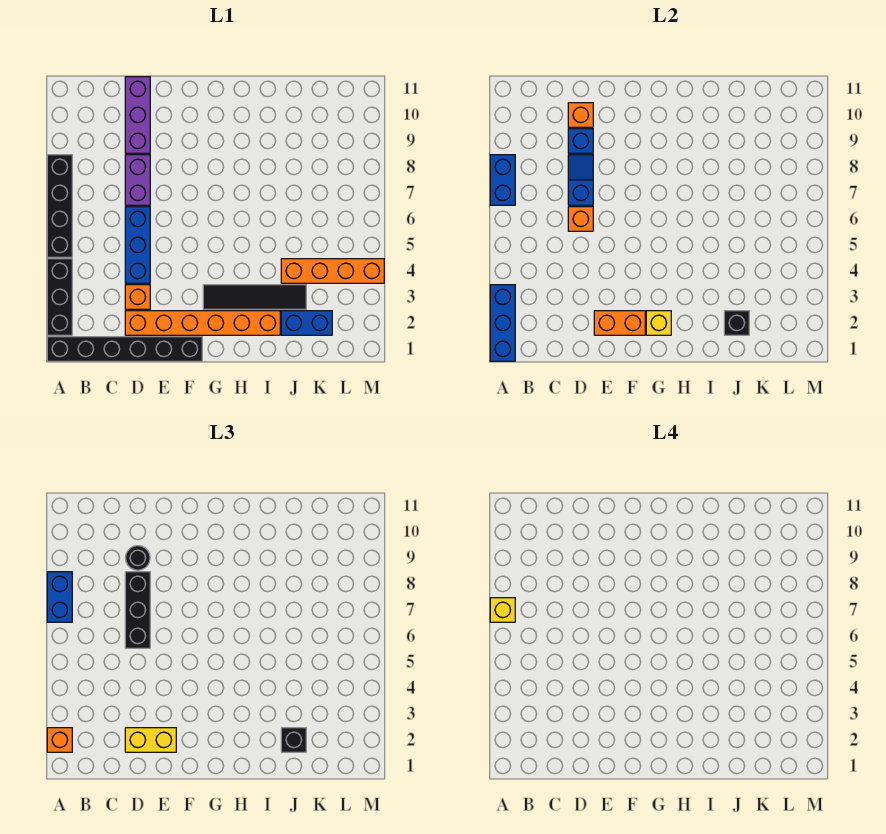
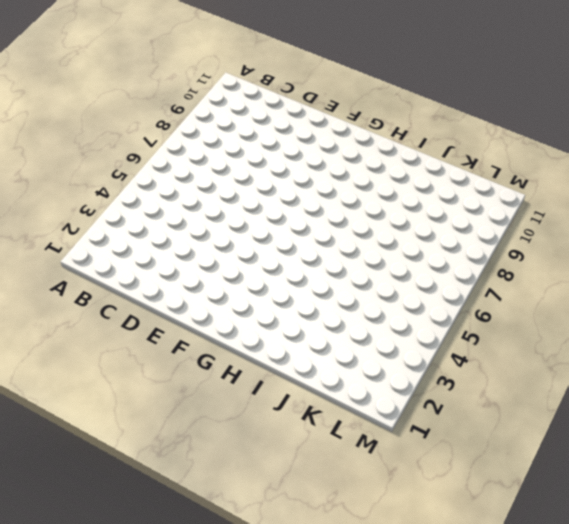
none -> black brick A1:F1 level 1
none -> black brick A2:A4 level 1
none -> black brick A5:A8 level 1

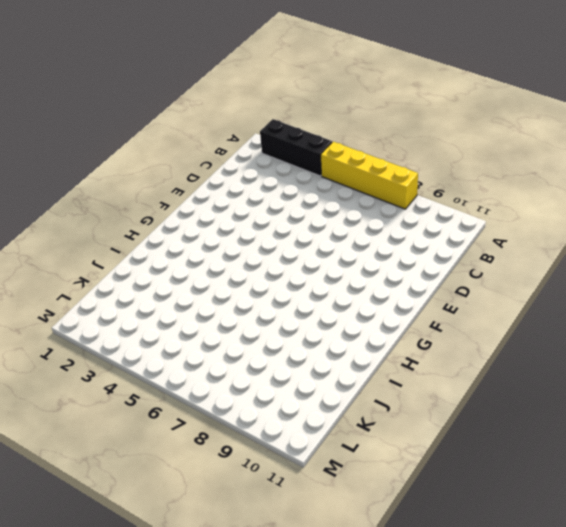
yellow brick A5:A8 level 1 -> black brick A5:A8 level 1
none -> black brick A1:F1 level 1
none -> orange brick D2:I2 level 1
none -> orange brick D3 level 1

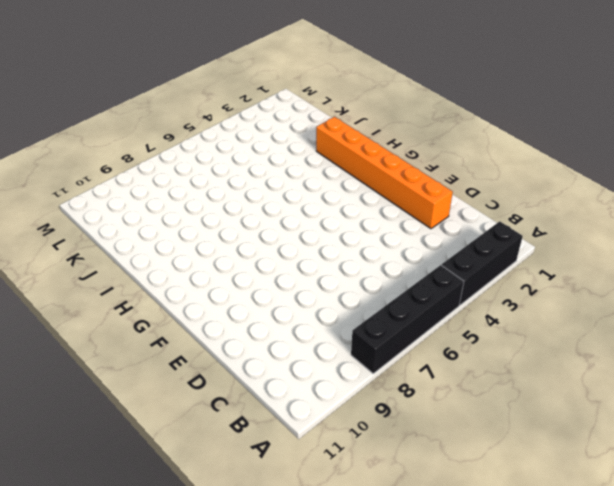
none -> black brick A1:F1 level 1
none -> orange brick D3 level 1
none -> blue brick D4:D6 level 1

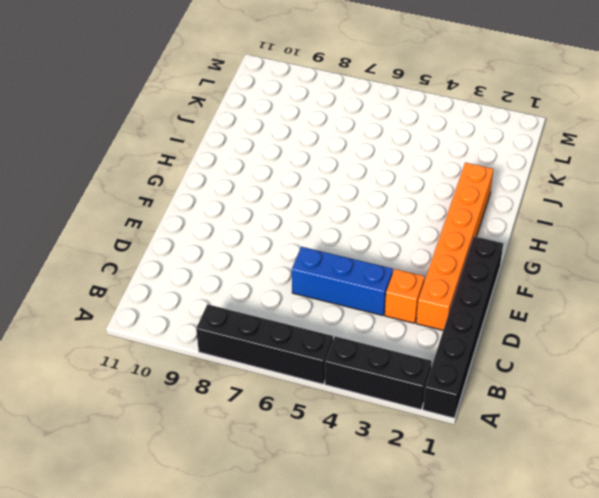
none -> purple brick D7:D8 level 1
none -> purple brick D9:D11 level 1
none -> black tile G3:J3 level 1

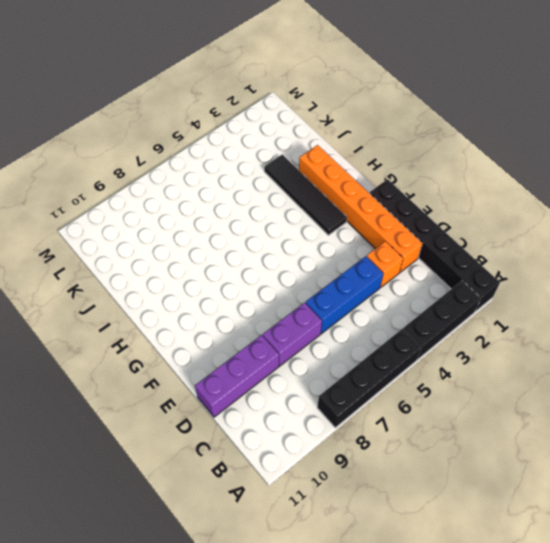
none -> blue brick J2:K2 level 1
none -> orange brick J4:M4 level 1
none -> blue brick A1:A3 level 2

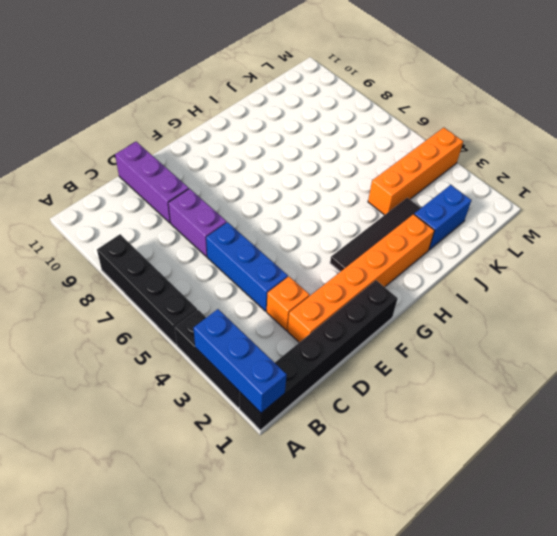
none -> blue brick A7:A8 level 2
none -> orange brick D6 level 2
none -> blue slope D7:D8 level 2 top 7

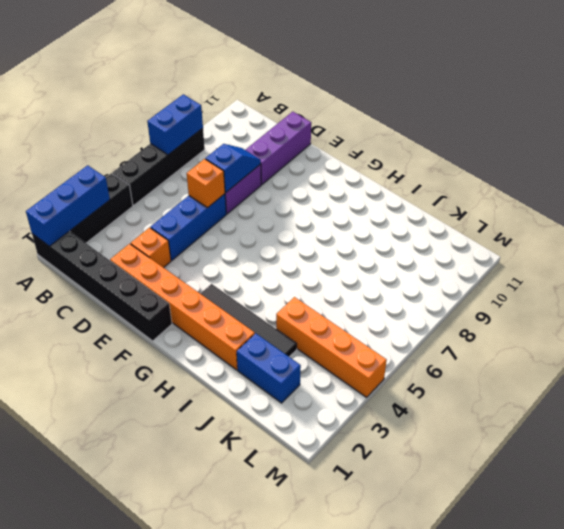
none -> blue brick D9 level 2
none -> orange brick D10 level 2
none -> orange brick E2:F2 level 2

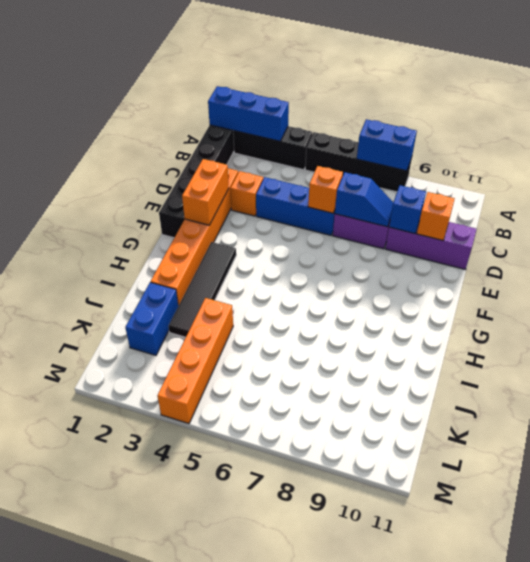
none -> yellow brick G2 level 2
none -> black brick J2 level 2
none -> orange brick A2 level 3

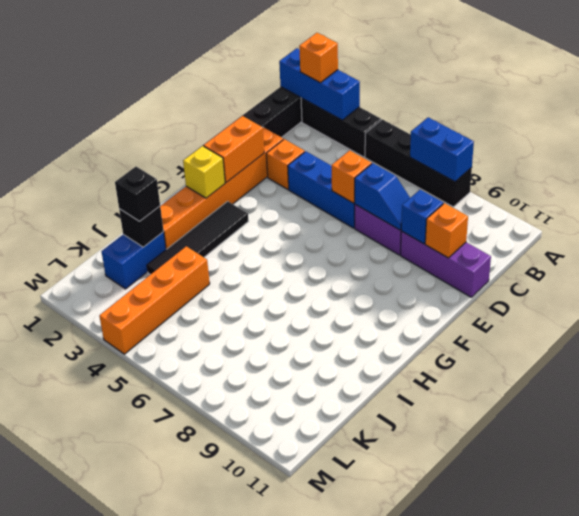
none -> blue brick A7:A8 level 3
none -> yellow brick D2:E2 level 3
none -> black brick D6:D8 level 3

